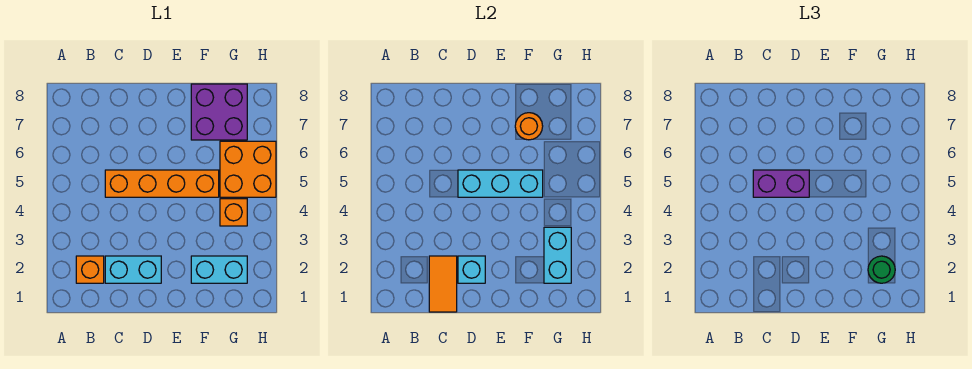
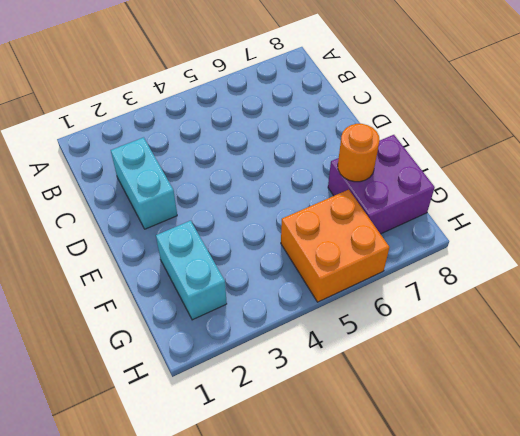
none -> orange brick B2 level 1
none -> orange brick C5:F5 level 1
none -> orange brick G4 level 1

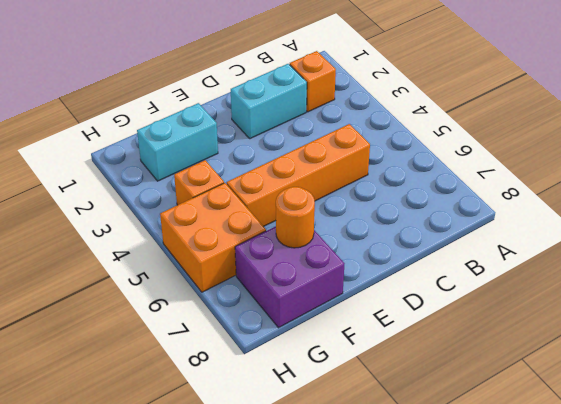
none -> orange tile C1:C2 level 2
none -> cyan brick D2 level 2
none -> cyan brick D5:F5 level 2

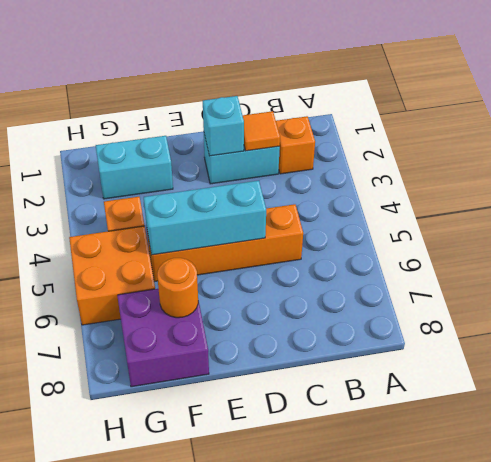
orange tile C2 level 2 -> orange tile C1:C2 level 2
none -> cyan brick G2:G3 level 2
none -> purple brick C5:D5 level 3
none -> green round brick G2 level 3

